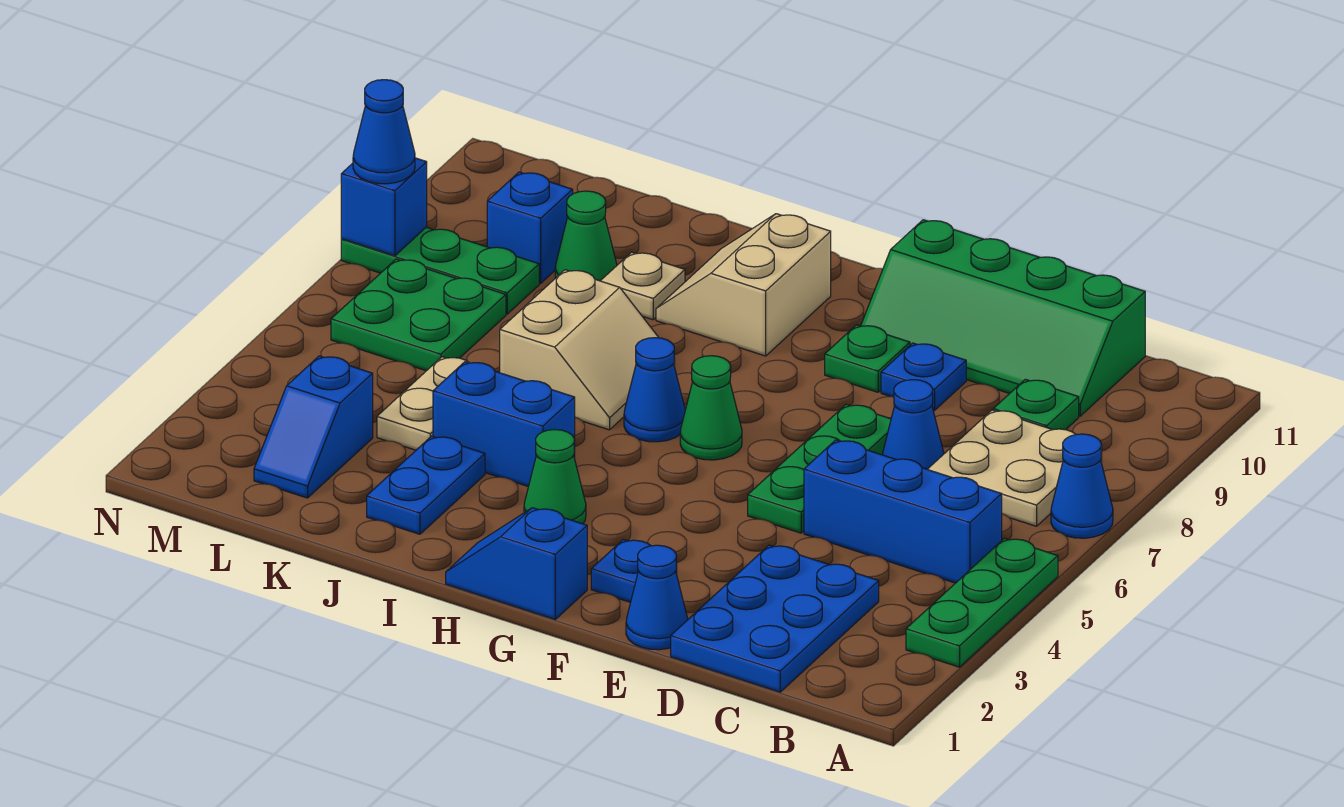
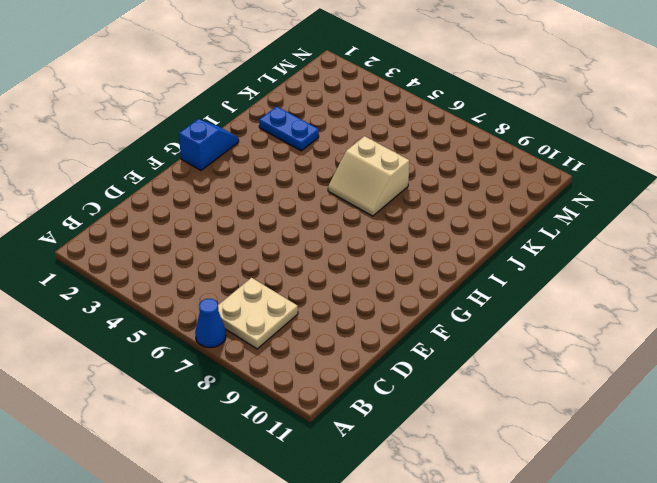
none -> green plate A3:A5 level 1
none -> blue brick B5:D5 level 1
none -> blue plate C1:D3 level 1
none -> green plate C9 level 1

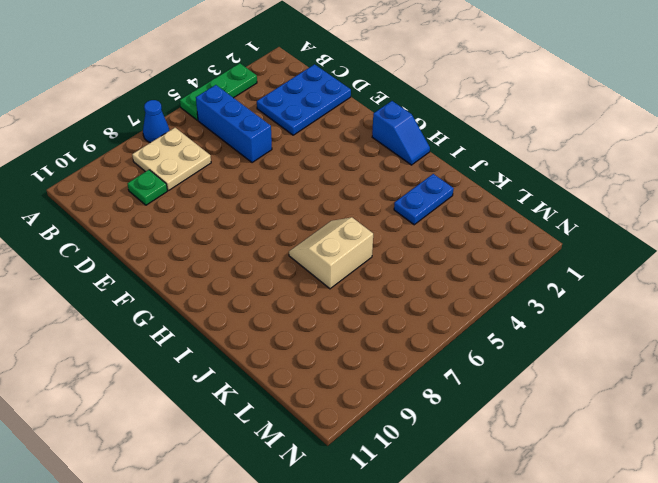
none -> green slope C10:F11 level 1 top 11
none -> blue cone D7 level 1
none -> blue cone E1 level 1
none -> green plate E5:E7 level 1

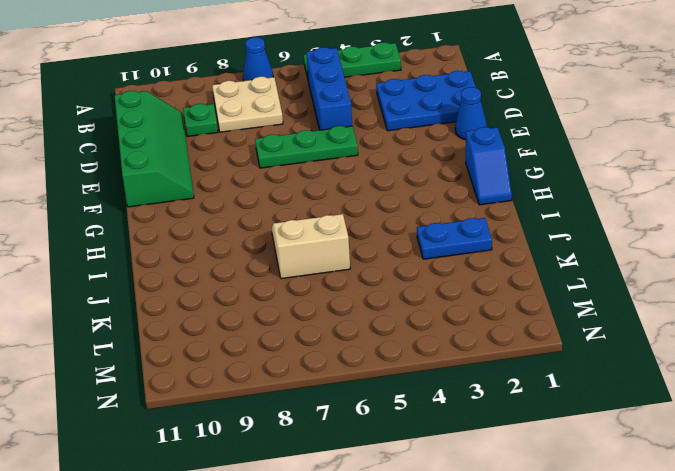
none -> blue cone D7 level 1
none -> blue plate E9 level 1
none -> blue plate F2 level 1
none -> green plate F9 level 1

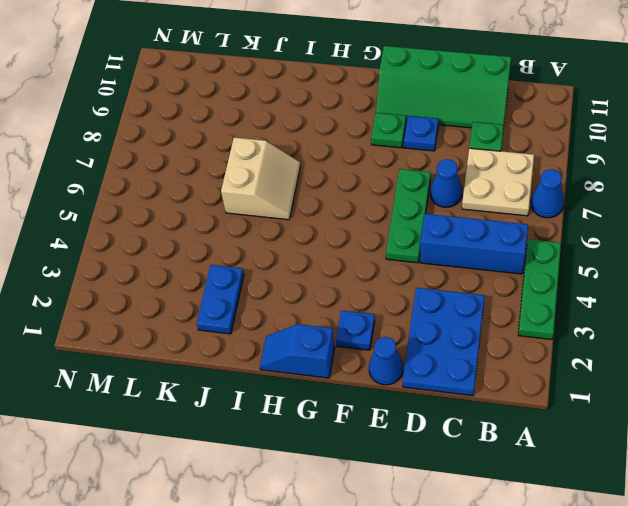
none -> green cone G6 level 1
none -> green cone H3 level 1
none -> blue cone H6 level 1
none -> tan slope H9:I10 level 1 top H

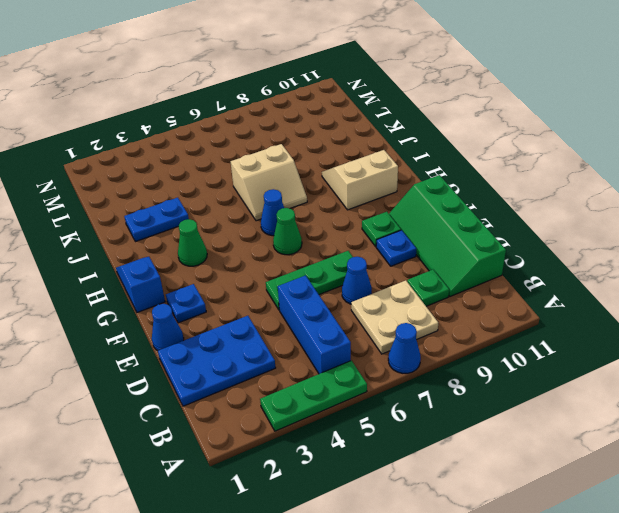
none -> blue brick I4:J4 level 1
none -> tan plate J9 level 1
none -> tan plate K4:K5 level 1
none -> green cone K9 level 1

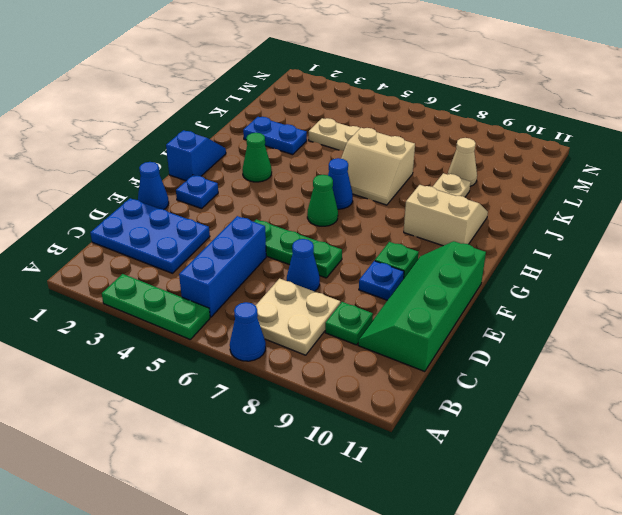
tan cone K9 level 1 -> green cone K9 level 1
none -> blue brick I4:J4 level 1
none -> blue slope L2:L3 level 1 top 3
none -> green plate L6:M7 level 1
none -> green plate L8:N8 level 1

